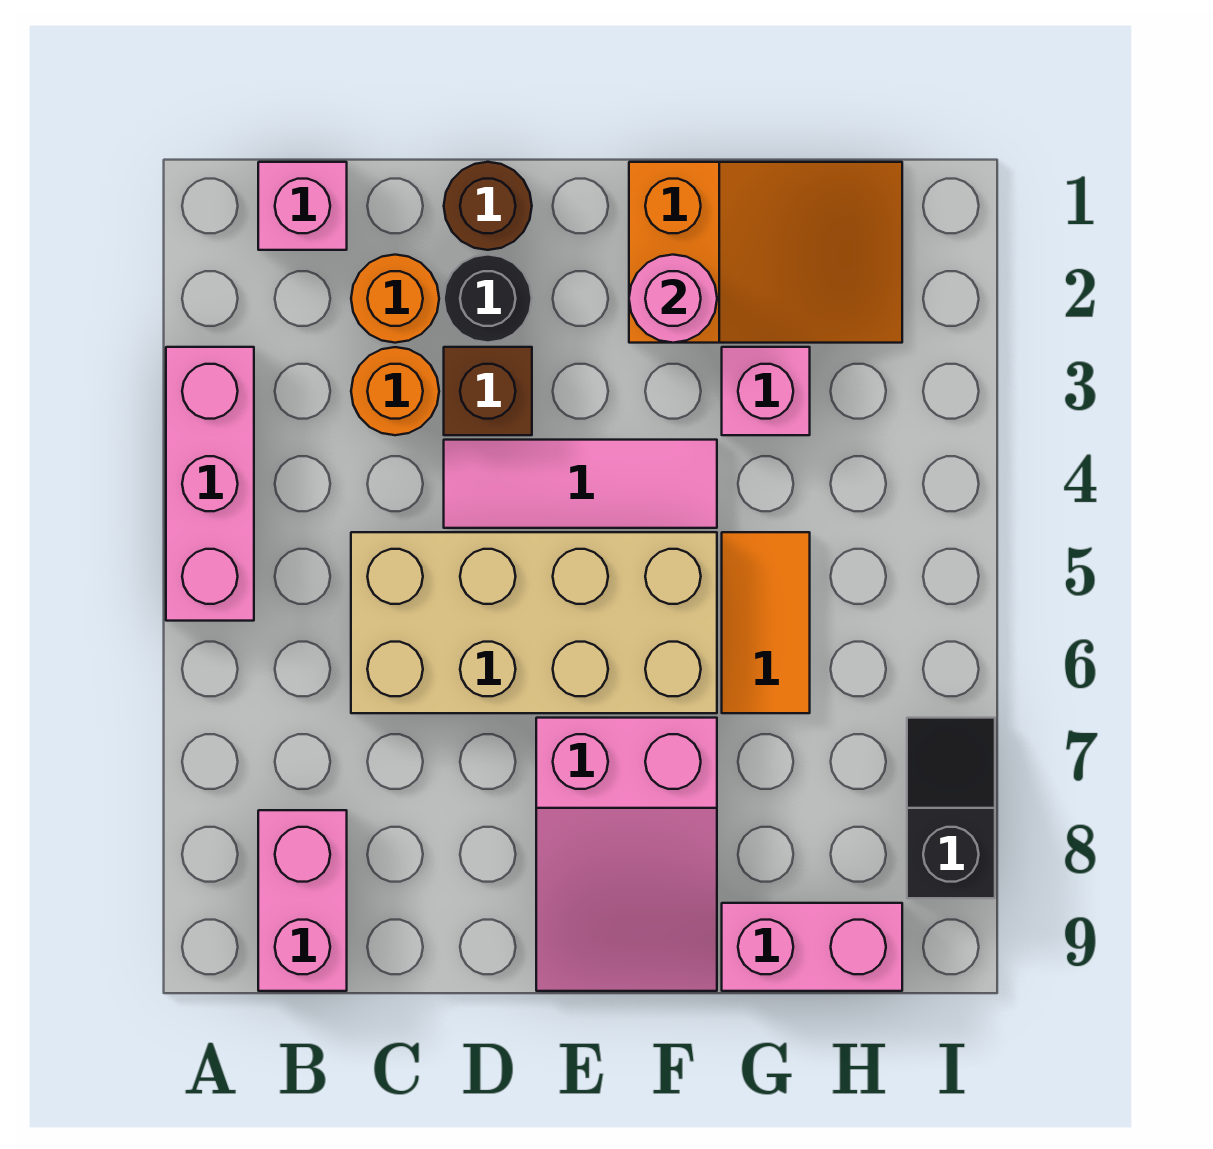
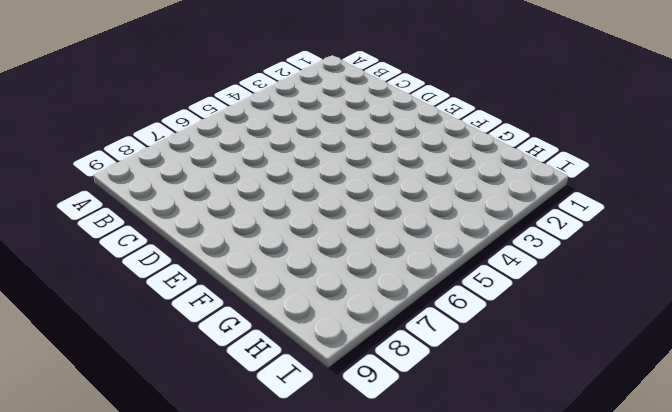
none -> pink brick A3:A5 level 1
none -> pink brick B1 level 1
none -> pink brick B8:B9 level 1

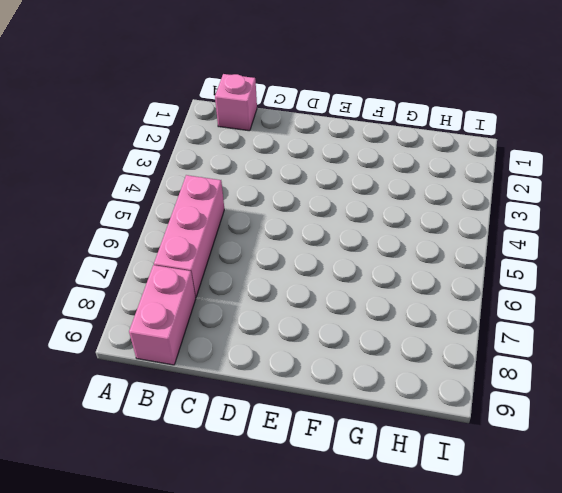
pink brick B5:B7 level 1 -> pink brick A3:A5 level 1
none -> orange round brick C2 level 1
none -> orange round brick C3 level 1
none -> tan brick C5:F6 level 1

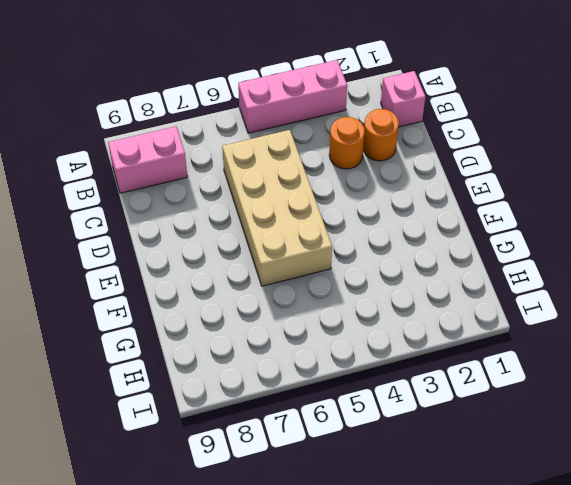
none -> brown round brick D1 level 1
none -> black round brick D2 level 1
none -> brown brick D3 level 1

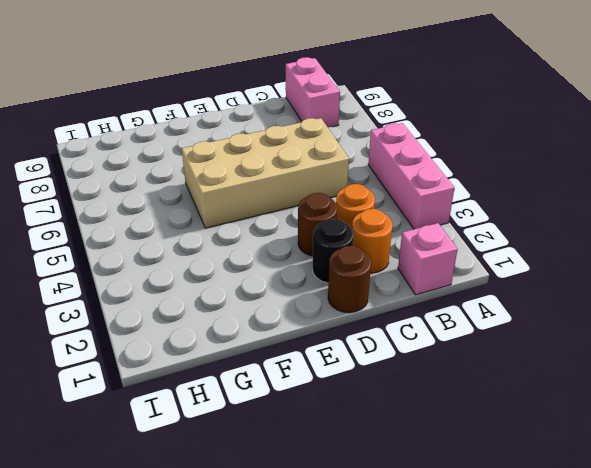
brown round brick D3 level 1 -> brown brick D3 level 1
none -> pink tile D4:F4 level 1
none -> pink slope E7:F9 level 1 top 7
none -> orange slope F1:H2 level 1 top F

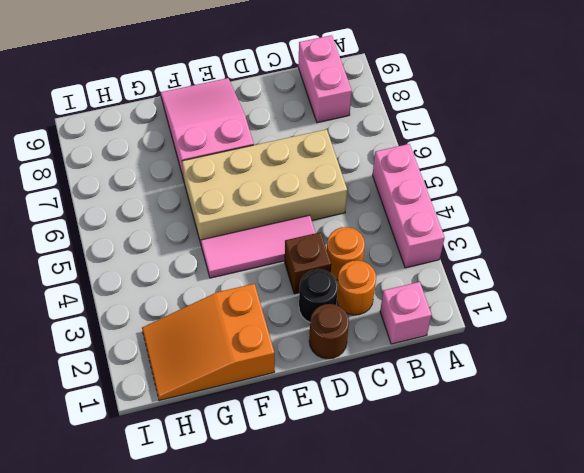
none -> pink brick G3 level 1
none -> orange tile G5:G6 level 1
none -> pink brick G9:H9 level 1

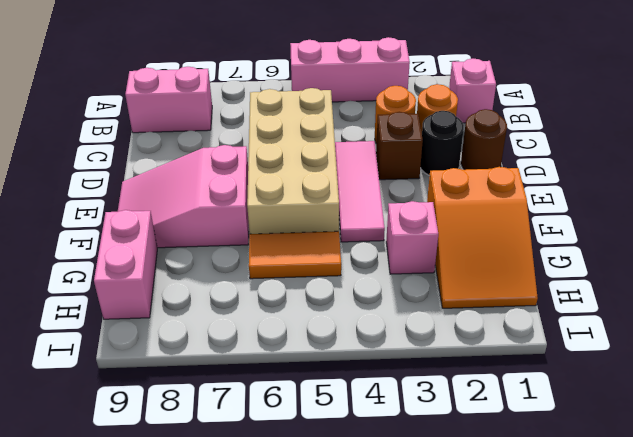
none -> black slope I7:I8 level 1 top 8
none -> pink round brick F2 level 2

